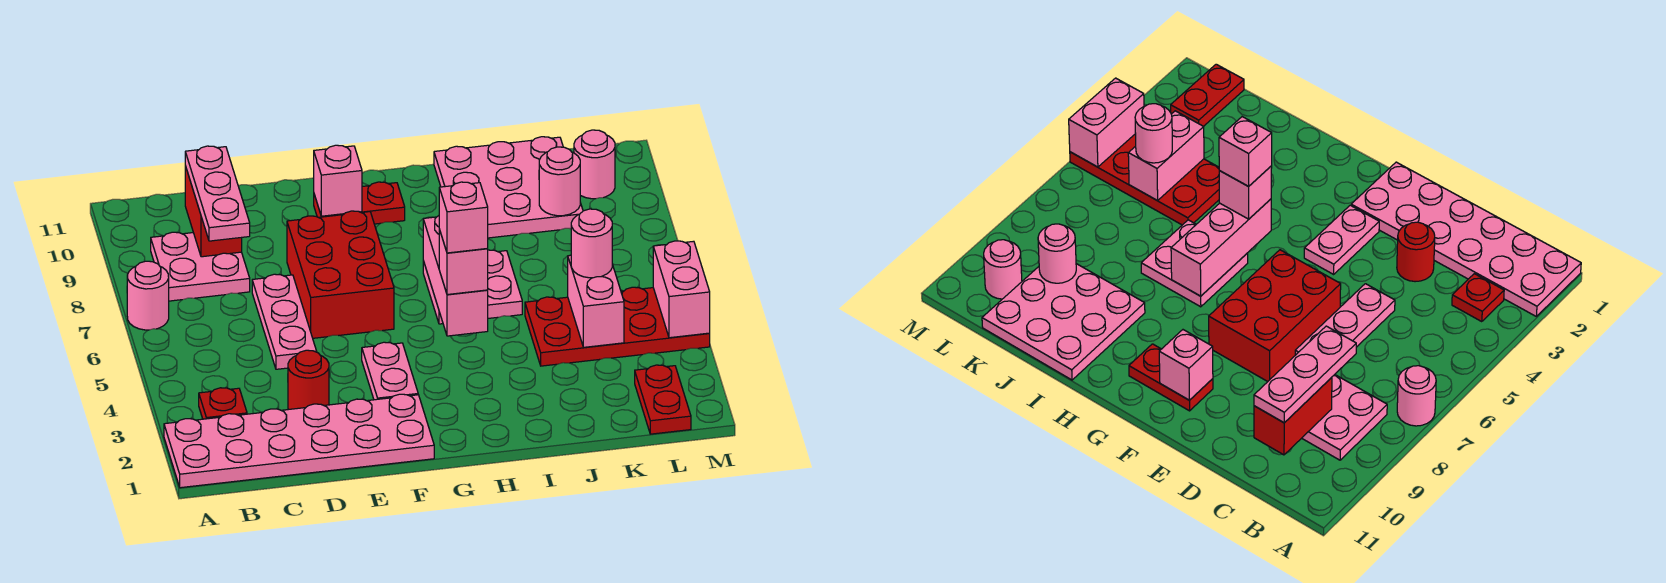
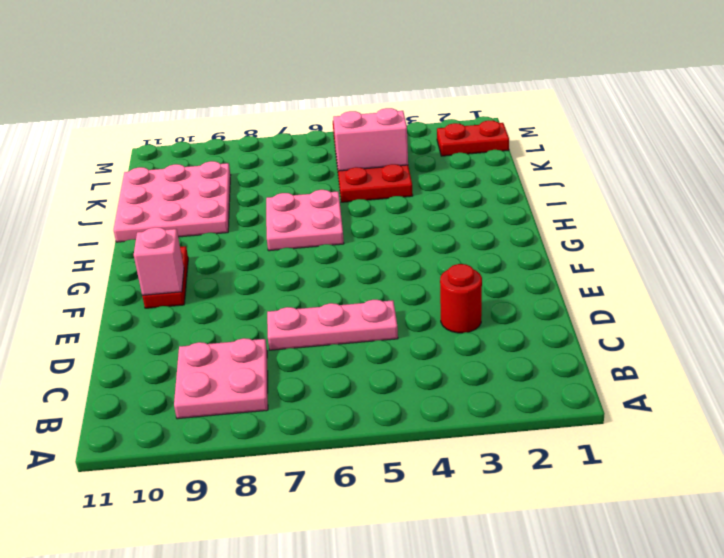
none -> pink plate A1:F2 level 1
none -> pink round brick A7 level 1
none -> red plate B3 level 1

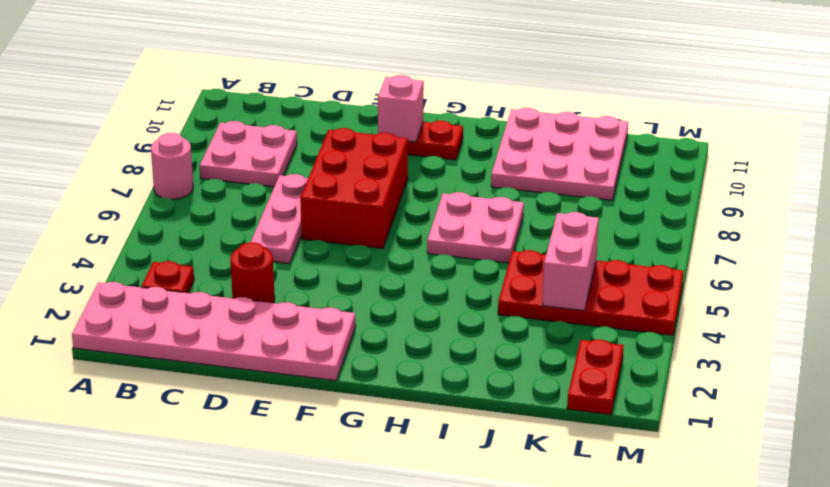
none -> pink plate F3:F4 level 1
none -> pink round brick L10 level 1
none -> red brick C9:C10 level 2

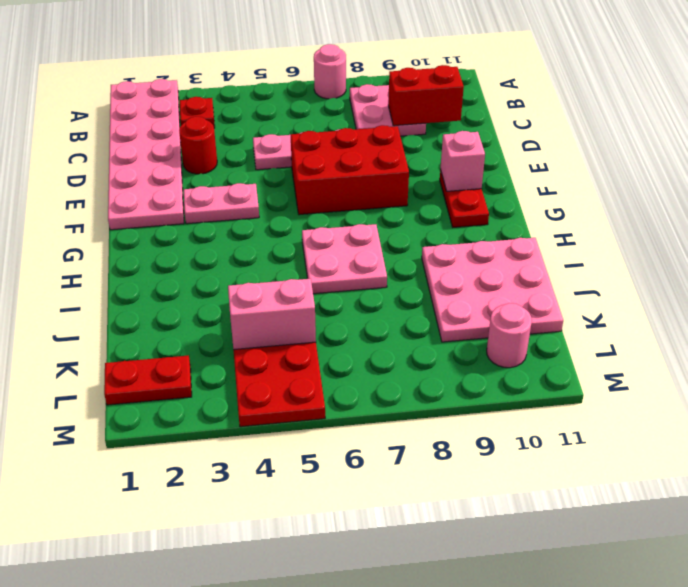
none -> pink brick H5:H7 level 2
none -> pink round brick K9 level 2
none -> pink brick M4:M5 level 2

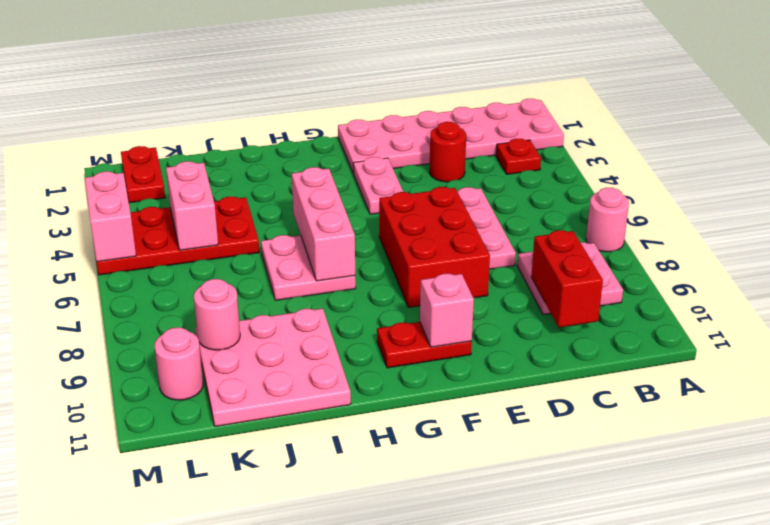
none -> pink plate C8:C10 level 3
none -> pink brick H5 level 3
none -> pink round brick K5 level 3

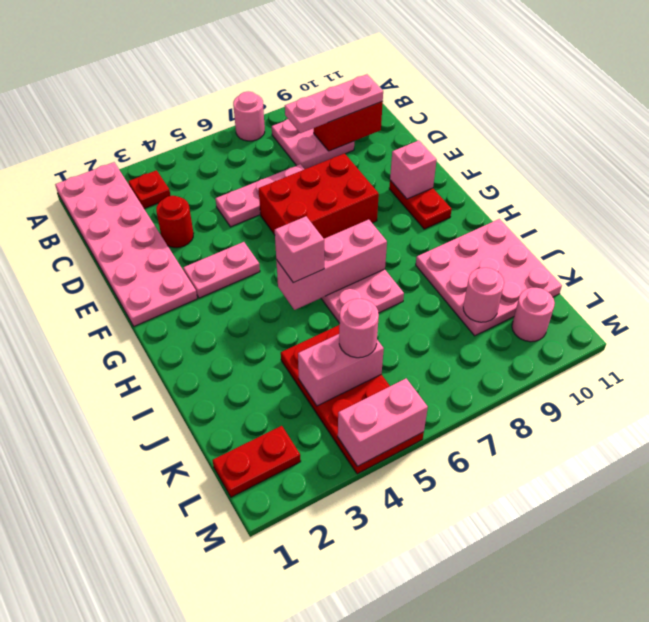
none -> pink brick H5 level 4

